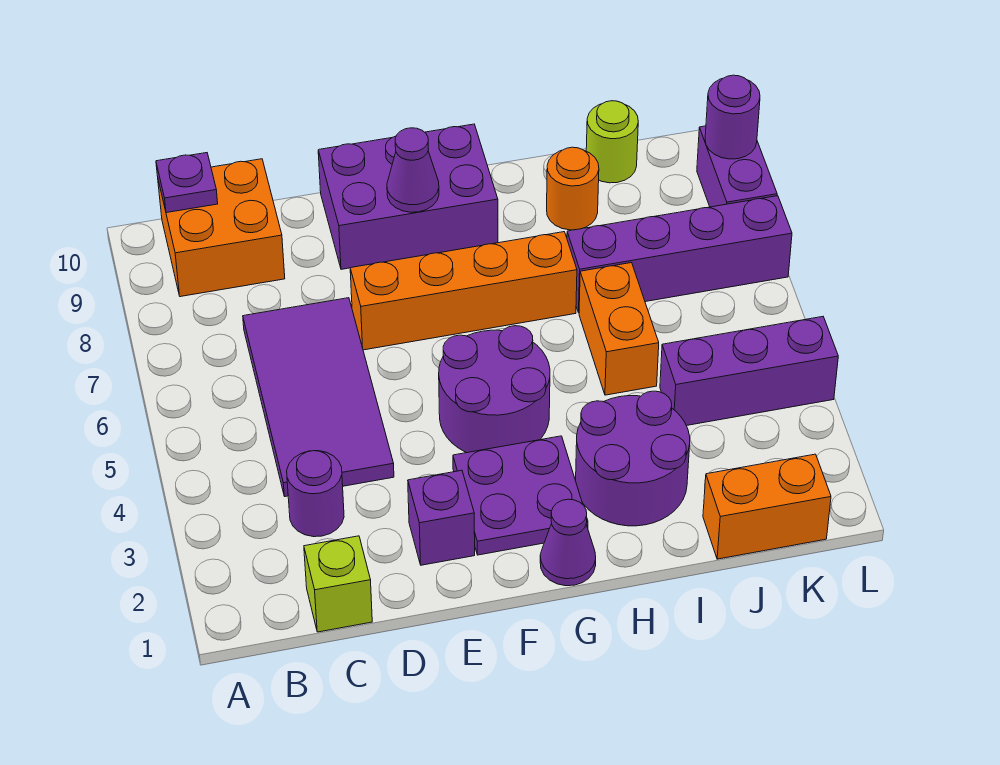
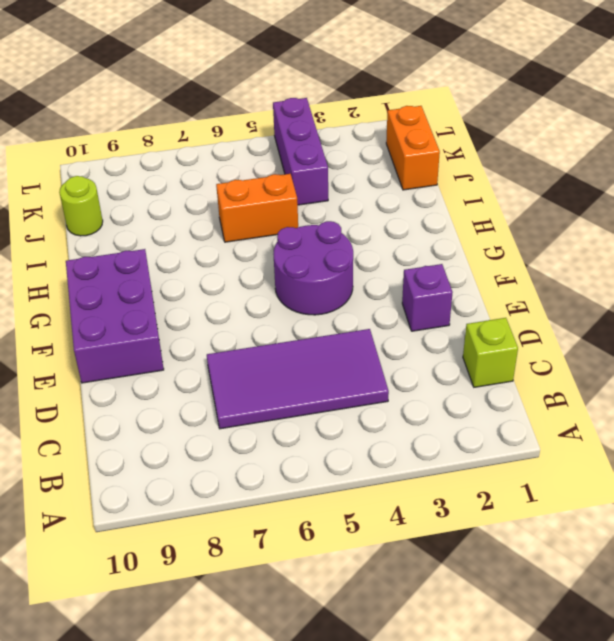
none -> orange brick B9:C10 level 1
none -> purple round brick C3 level 1
none -> orange brick E7:H7 level 1

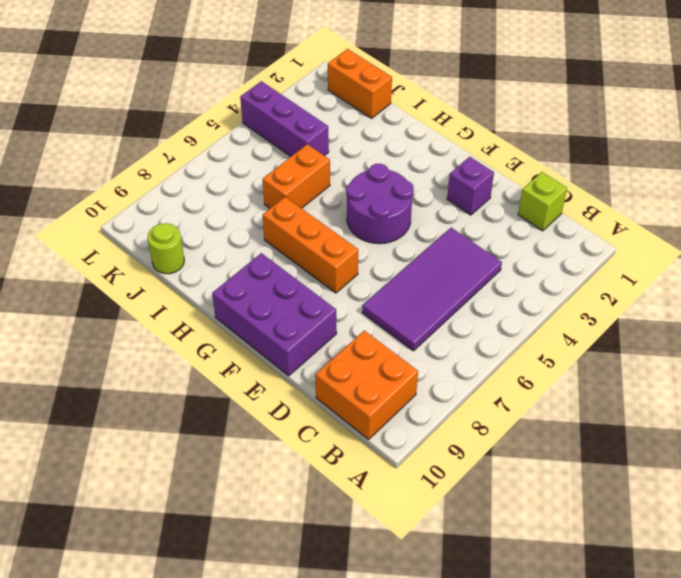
orange brick F7:H7 level 1 -> orange brick E7:H7 level 1
none -> purple round brick C3 level 1
none -> purple plate F2:G3 level 1
none -> purple cone G1 level 1

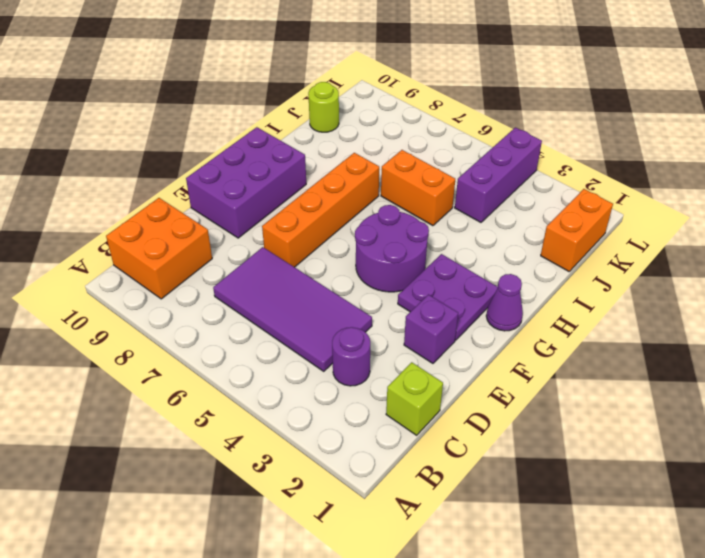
none -> purple round brick H2:I3 level 1
none -> purple brick I7:L7 level 1
none -> orange round brick I9 level 1

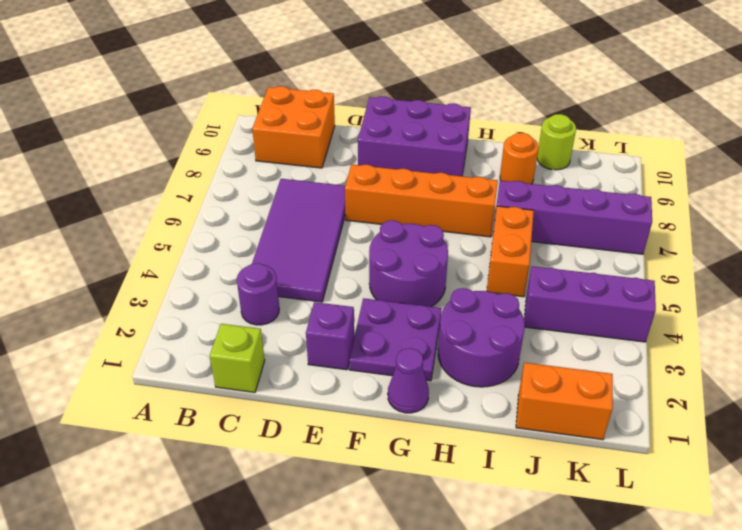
none -> purple brick L8:L9 level 1
none -> purple plate B10 level 2
none -> purple cone F9 level 2

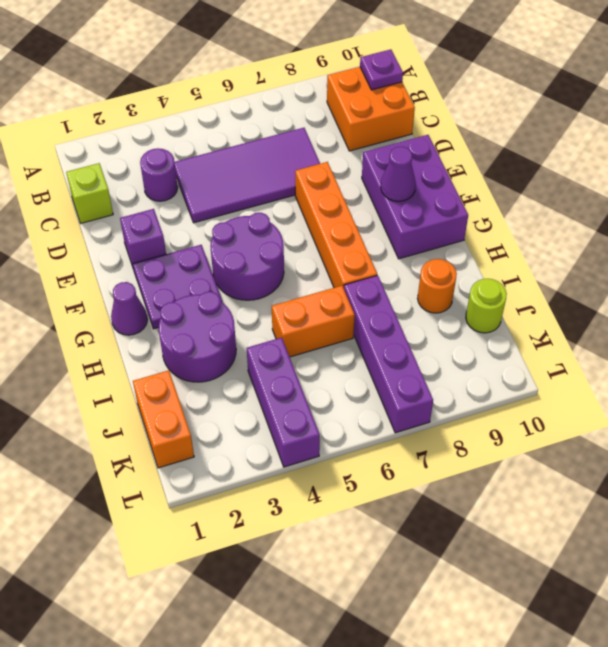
none -> purple brick L8:L9 level 1
none -> purple round brick L9 level 2

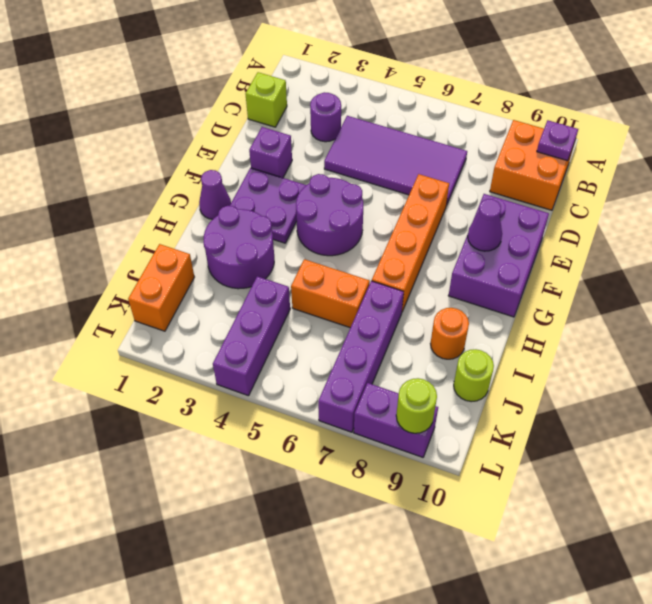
lime round brick L9 level 2 -> purple round brick L9 level 2

